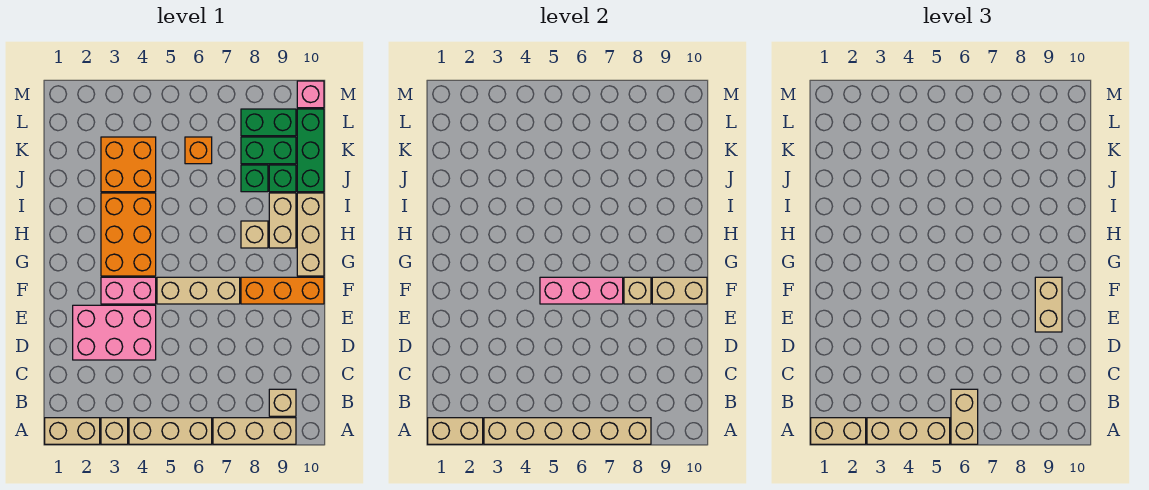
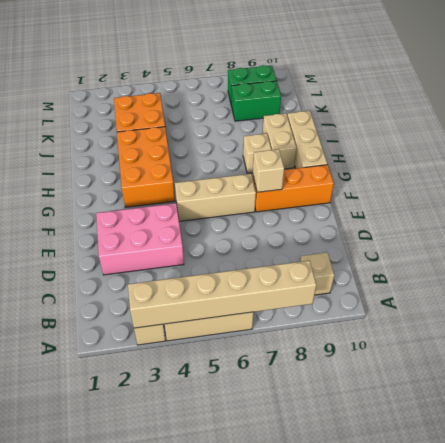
none -> tan brick A1:A2 level 1
none -> tan brick A7:A9 level 1
none -> pink brick F3:F4 level 1
none -> green brick J8 level 1

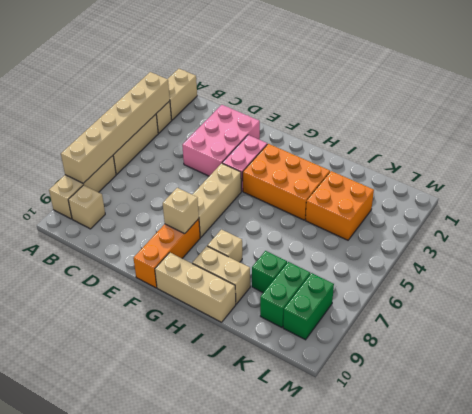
none -> green brick J9 level 1
none -> green brick J10:L10 level 1
none -> orange brick K6 level 1
none -> pink brick M10 level 1

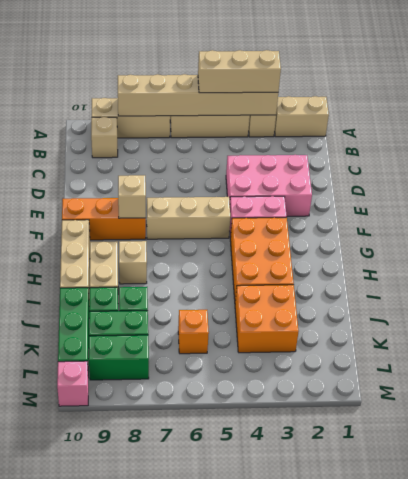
none -> tan brick A1:A2 level 2
none -> pink brick F5:F7 level 2
none -> tan brick F9:F10 level 2
none -> tan brick A1:A2 level 3

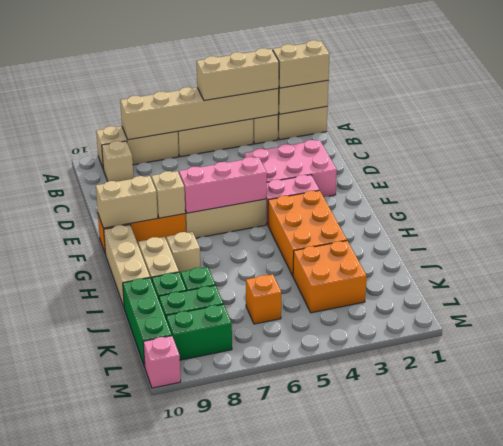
none -> tan brick A6:B6 level 3
none -> tan brick E9:F9 level 3

